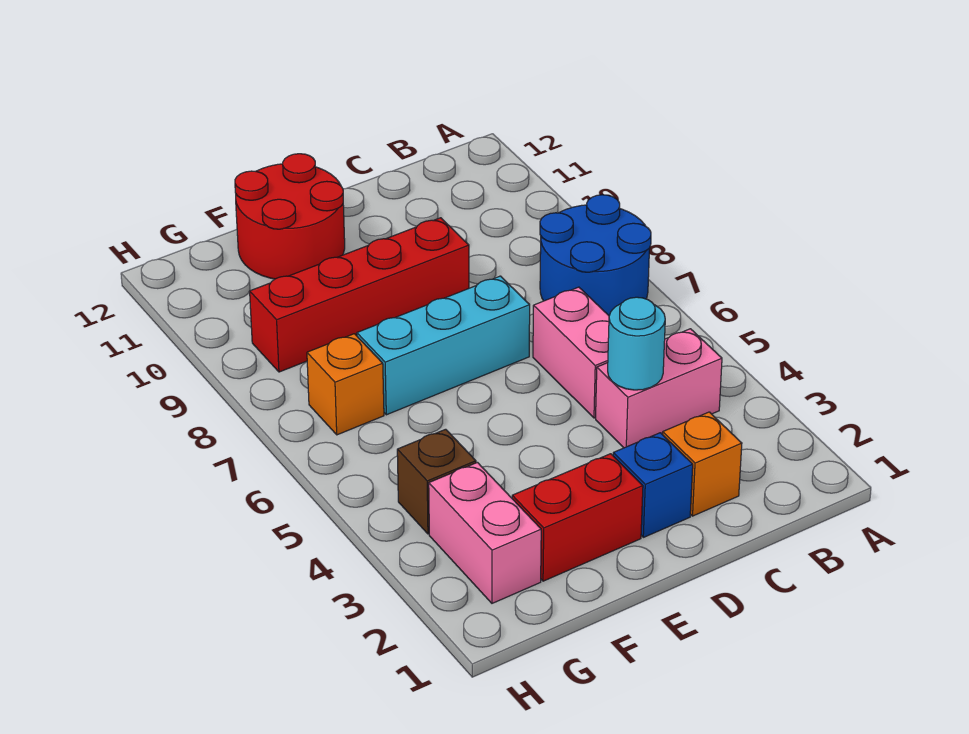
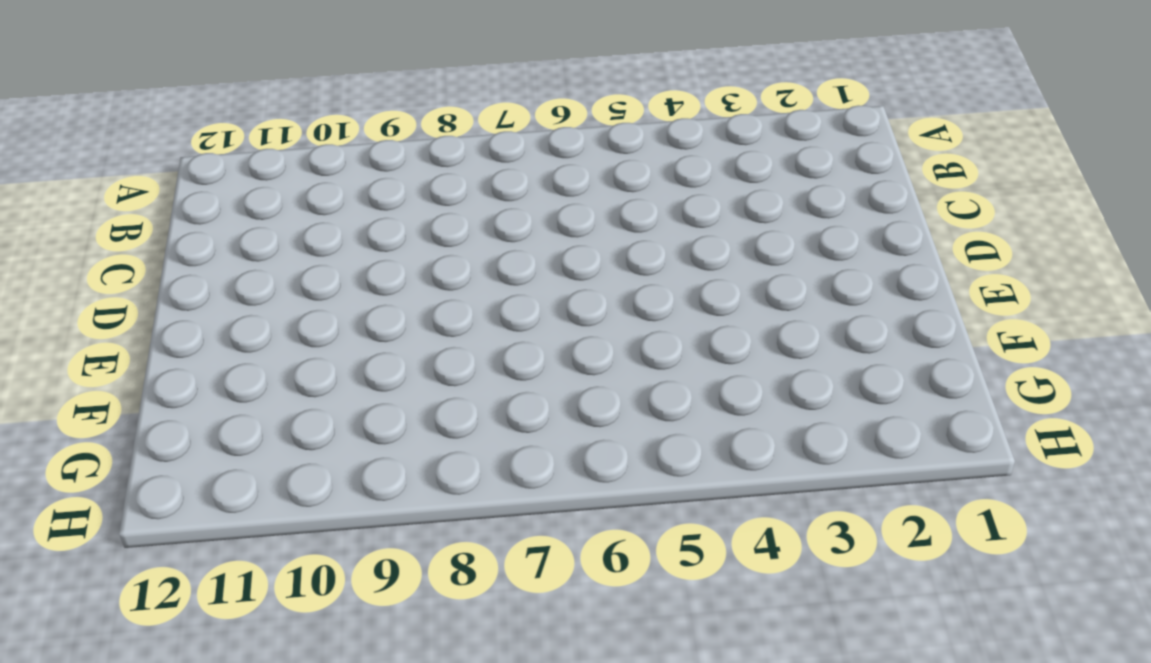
none -> blue round brick A7:B8 level 1
none -> pink brick B4:C4 level 1
none -> orange brick C2 level 1

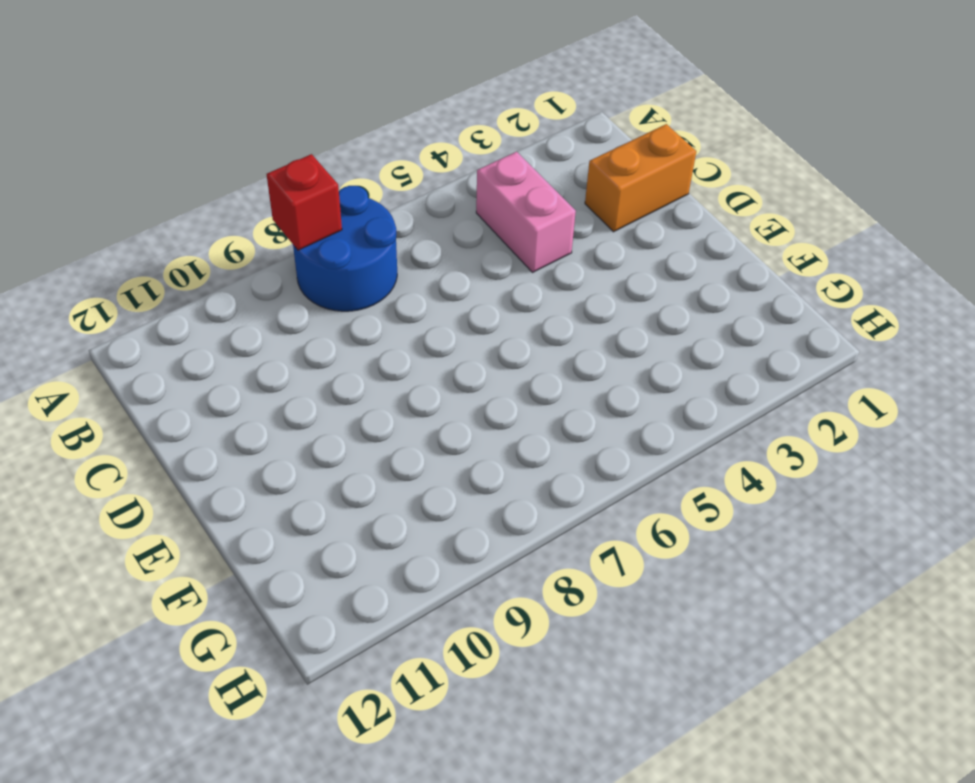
red brick A8 level 2 -> none
orange brick C1:C2 level 1 -> orange brick C2 level 1
none -> pink brick C5:C6 level 1
none -> blue brick D2 level 1
none -> cyan brick D7:F7 level 1

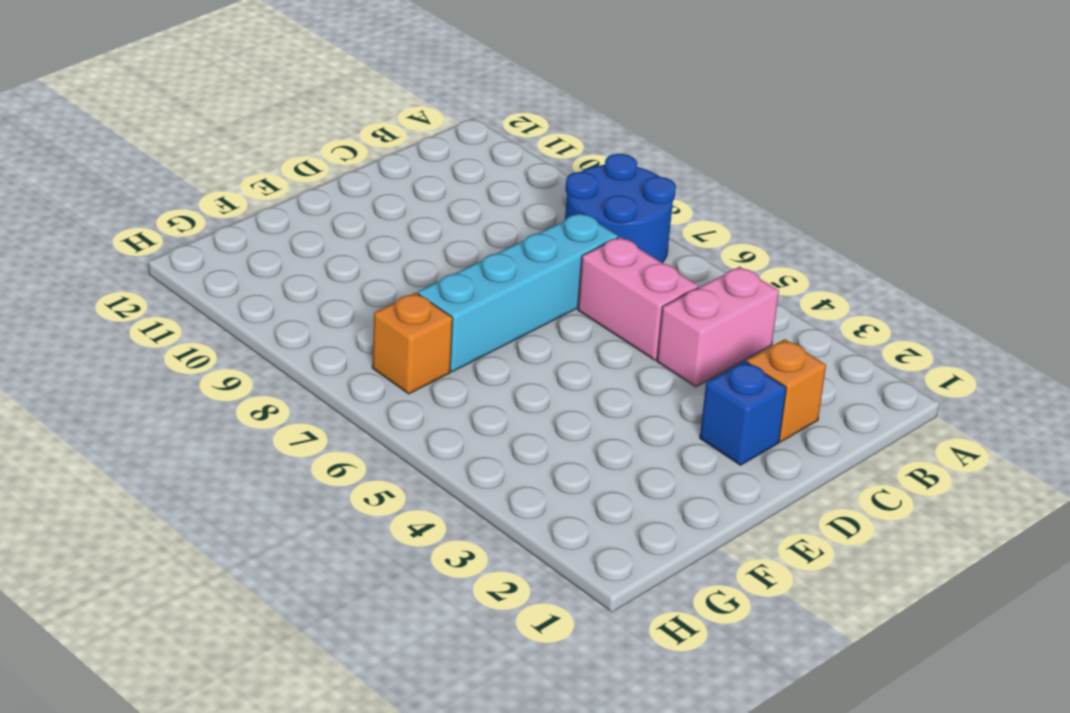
cyan brick C7:F7 level 1 -> cyan brick D7:F7 level 1
none -> red brick D9:G9 level 1
none -> red brick E2:F2 level 1
none -> red round brick E11:F12 level 1

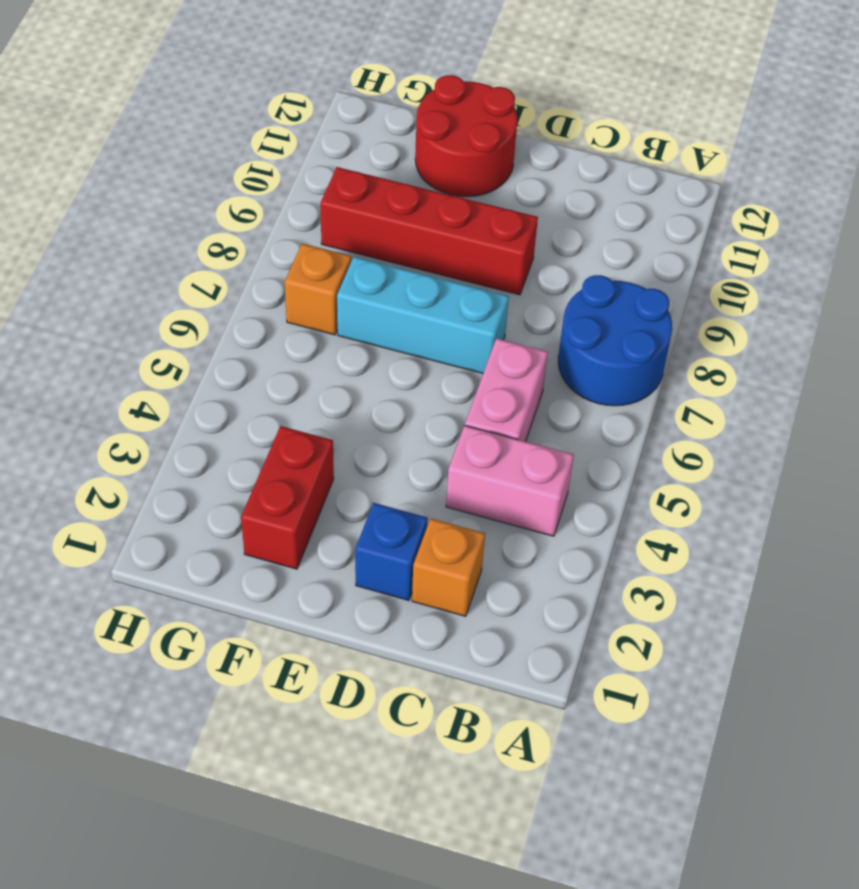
red brick F2:F3 level 1 -> red brick E2:F2 level 1
none -> pink brick G2:G3 level 1
none -> brown brick G4 level 1
none -> cyan round brick C4 level 2

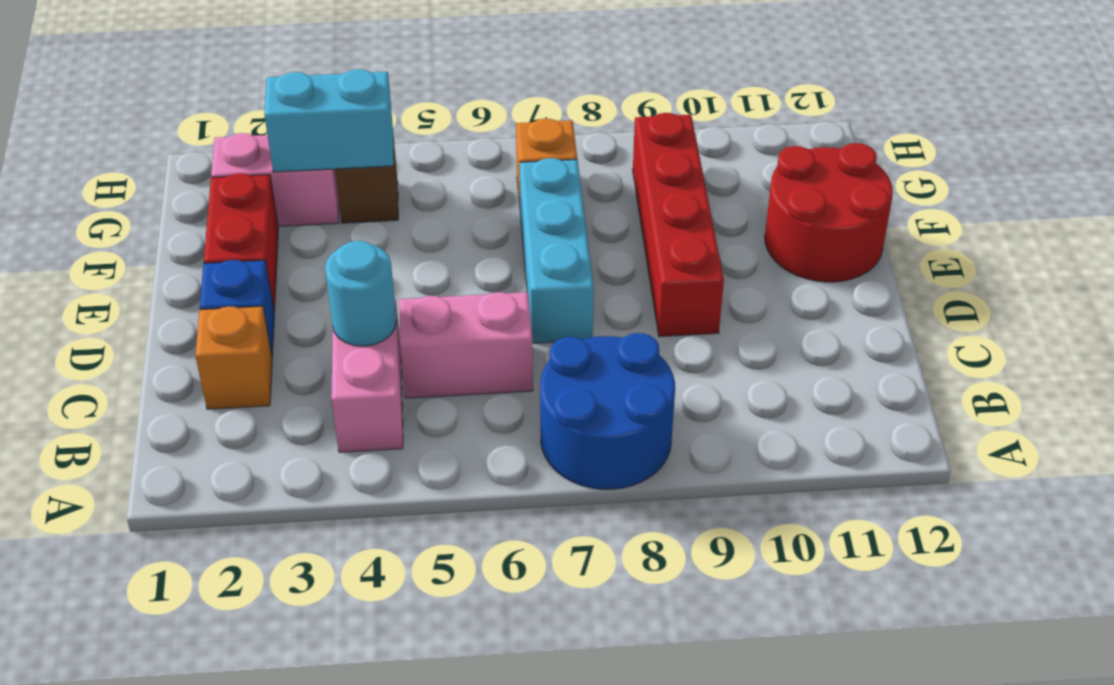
cyan brick G3:G4 level 2 -> none

